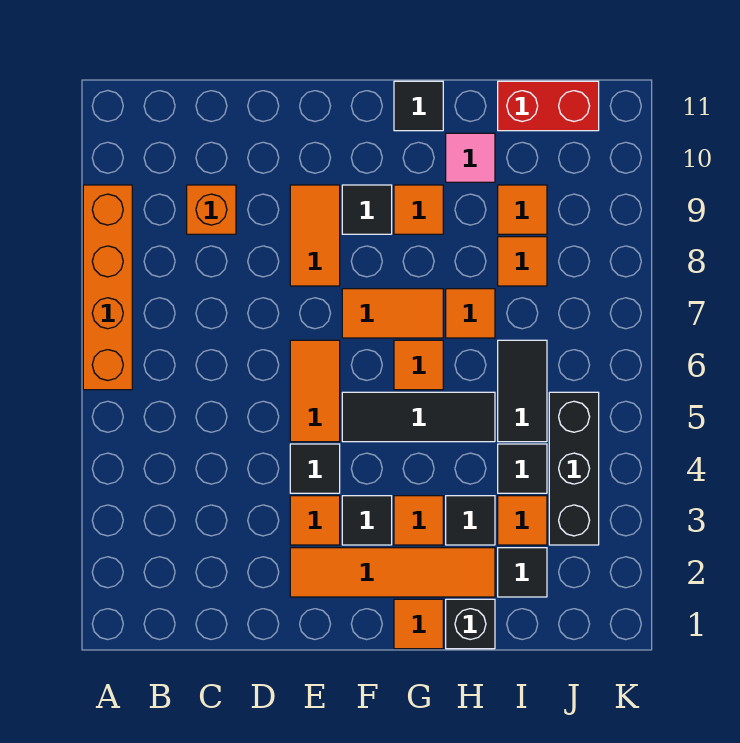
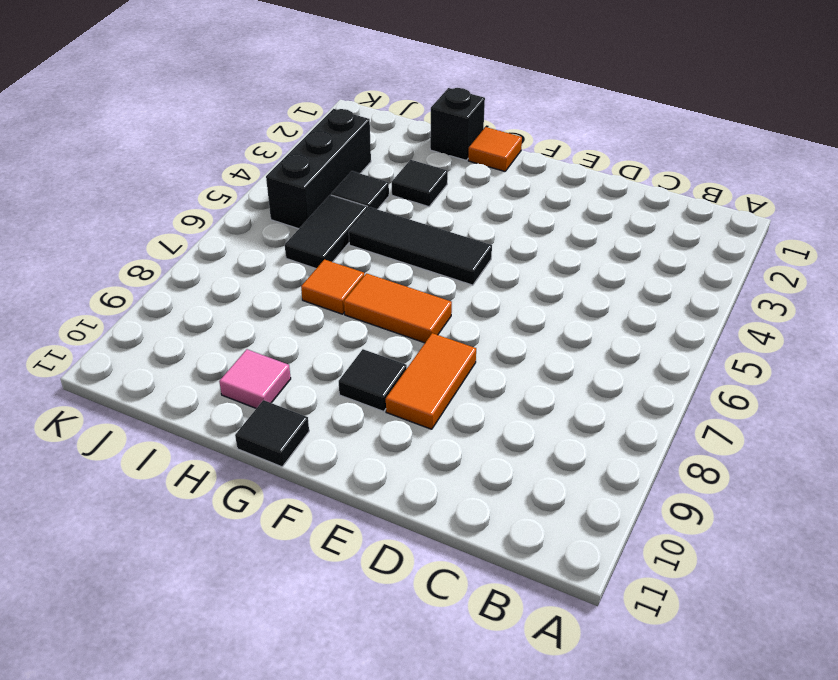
none -> orange brick A6:A9 level 1
none -> orange brick C9 level 1
none -> orange tile E2:H2 level 1

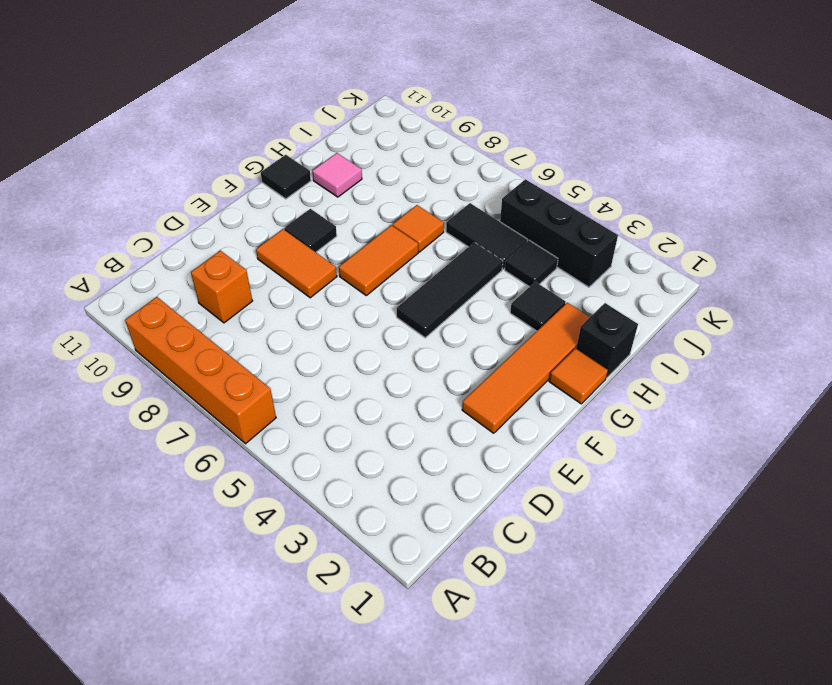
none -> orange tile E3 level 1
none -> black tile E4 level 1
none -> orange tile E5:E6 level 1

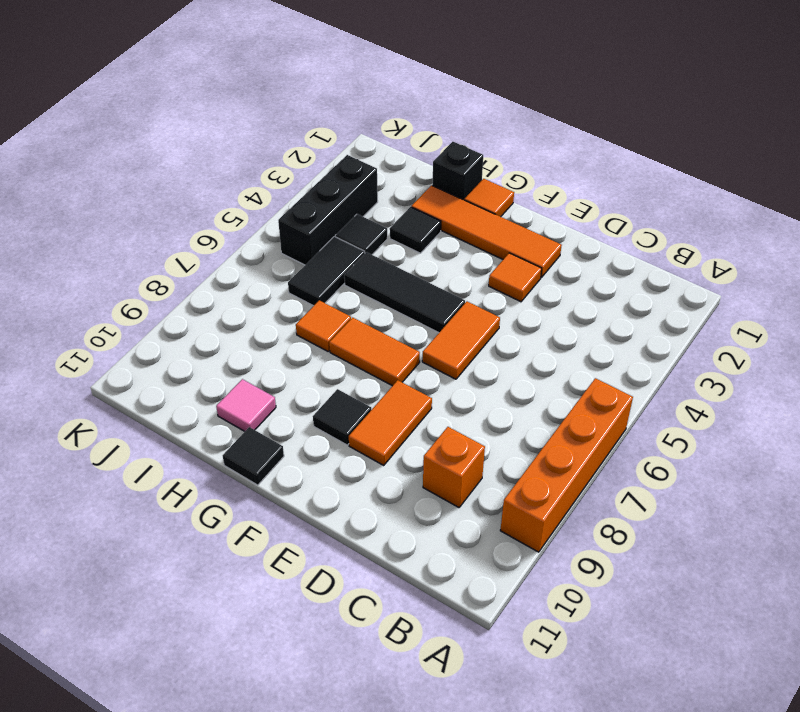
none -> black tile E4 level 1
none -> black tile F3 level 1
none -> orange tile G3 level 1

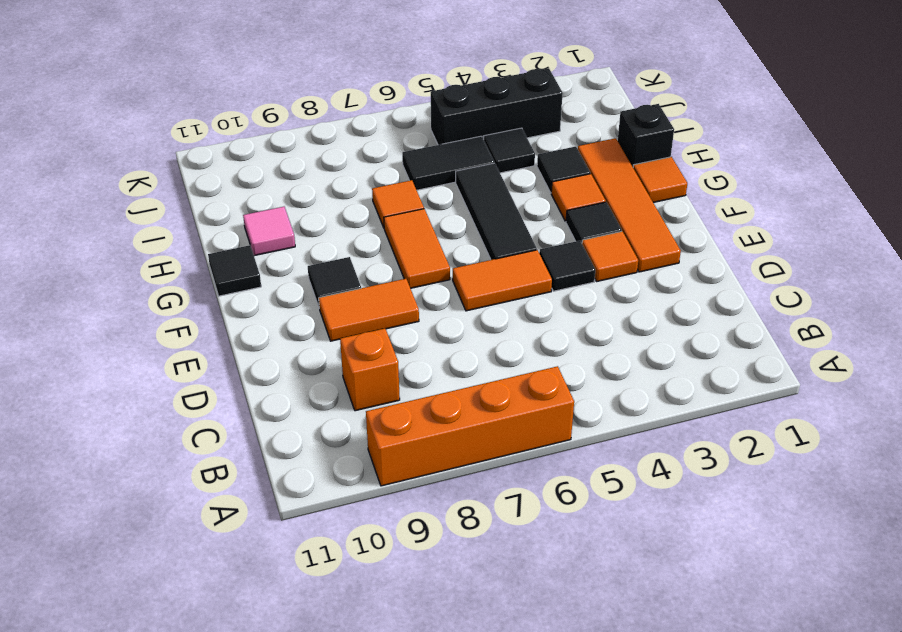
none -> orange tile G6 level 1
none -> orange tile G9 level 1
none -> black tile I2 level 1

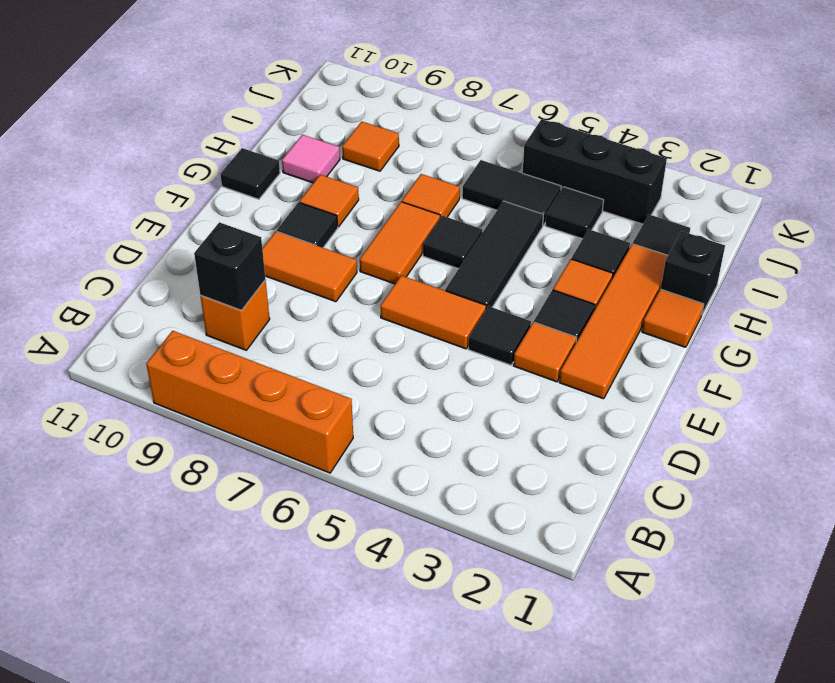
black brick C9 level 2 -> none
black tile G6 level 1 -> orange tile G6 level 1
none -> orange tile I3 level 1
none -> orange tile I8 level 1
none -> red brick I11:J11 level 1

